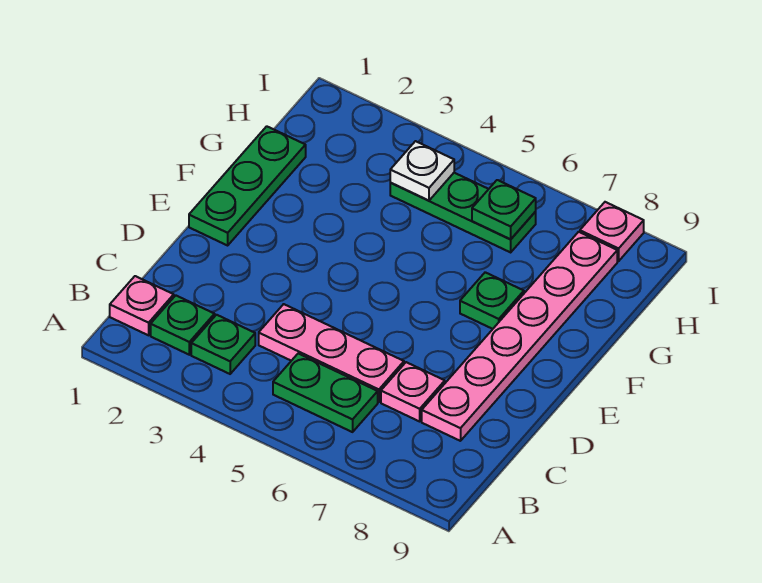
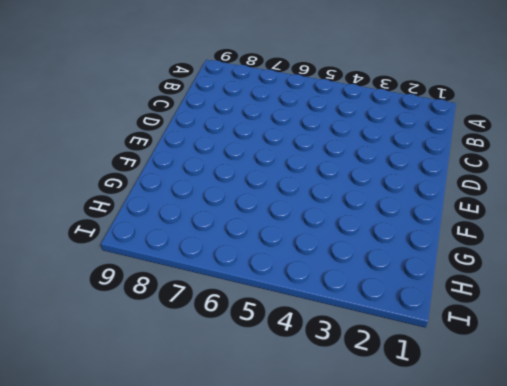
none -> pink plate B1 level 1
none -> green plate B2 level 1
none -> green plate B3 level 1

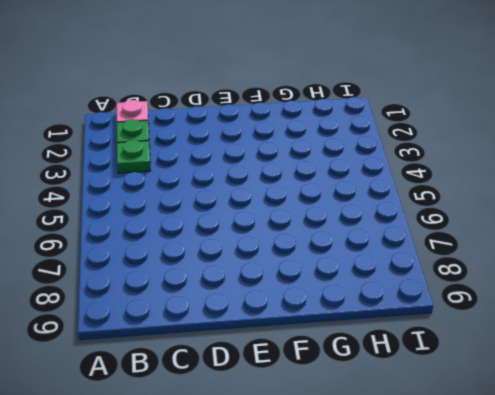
none -> green plate B5:B6 level 1
none -> pink plate C4:C6 level 1
none -> pink plate C7 level 1

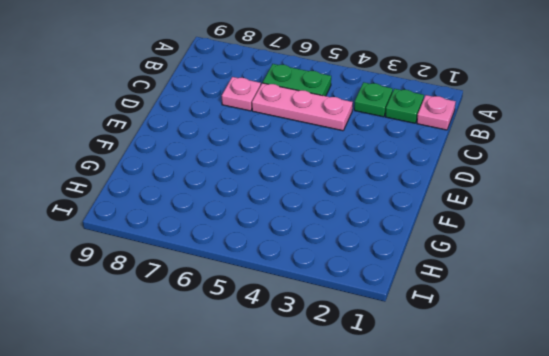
none -> pink plate C8:H8 level 1
none -> green plate E1:G1 level 1
none -> green plate F7 level 1

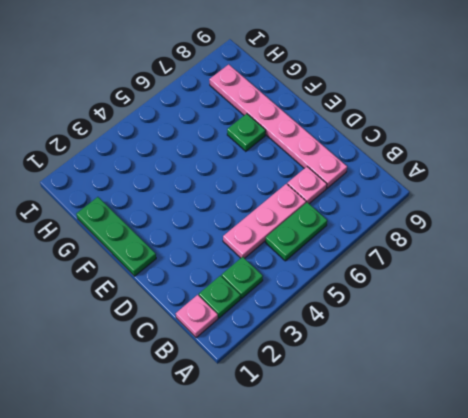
none -> green plate H4:H6 level 1
none -> pink plate I8 level 1
none -> white plate H4 level 2

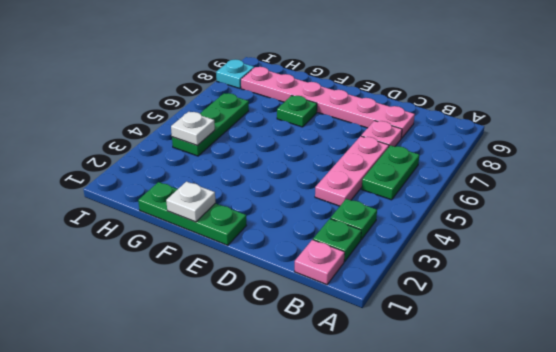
white plate F1 level 2 -> none
cyan plate I8 level 1 -> pink plate I8 level 1
none -> green plate H6 level 2

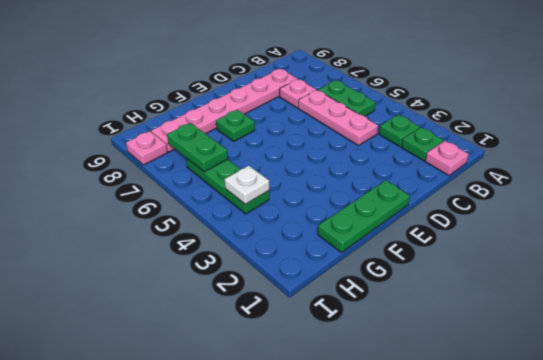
green plate H6:H7 level 2 -> green plate H6 level 2

